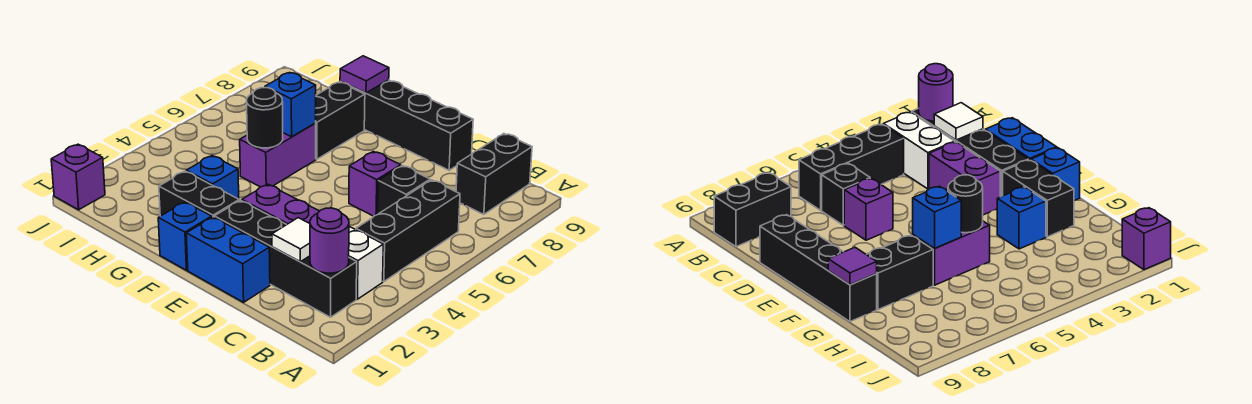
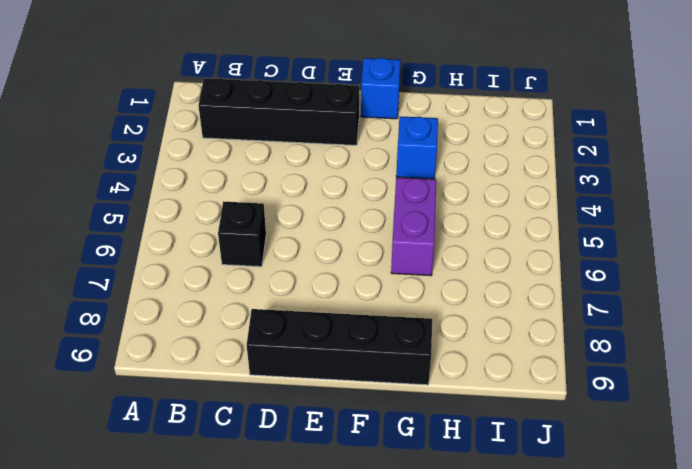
none -> white brick B3:C3 level 1
none -> black brick B4:B6 level 1
none -> black brick B8:B9 level 1

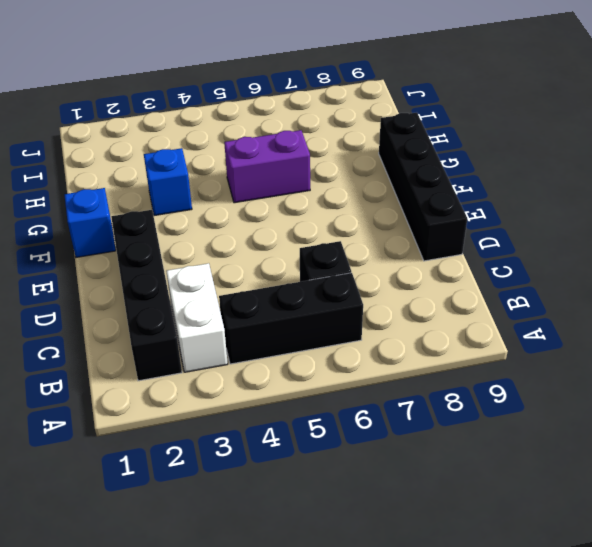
none -> black brick B8:B9 level 1
none -> blue brick D1:E1 level 1
none -> purple brick D3:E3 level 1

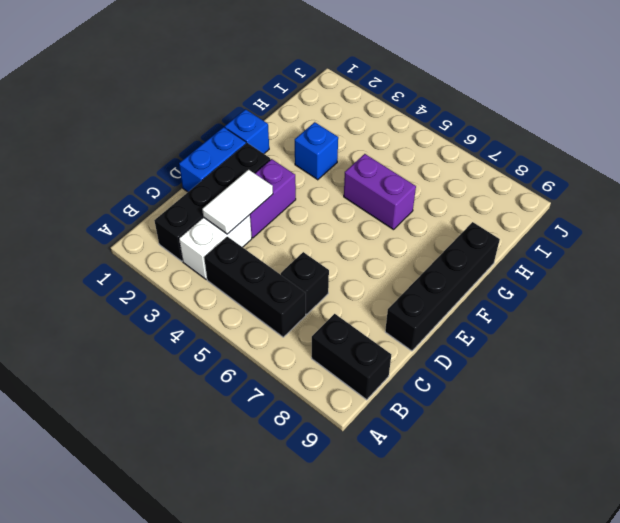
white tile C3:D3 level 2 -> none
none -> purple brick D6 level 1
none -> black brick F2:G2 level 1
none -> black brick G7:G8 level 1

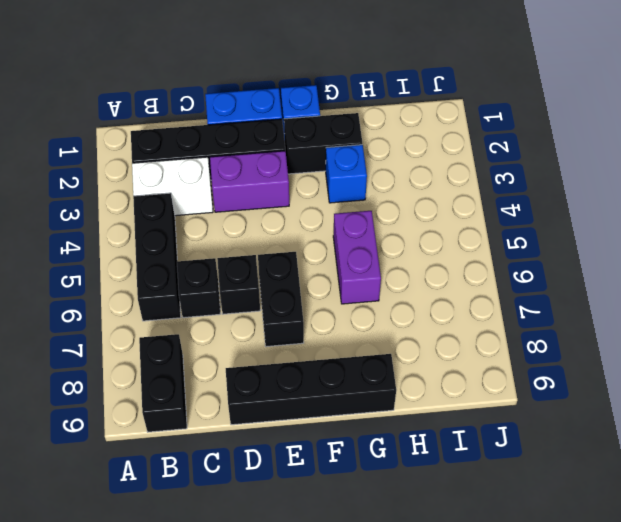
black brick D6 level 1 -> purple brick D6 level 1
black brick E6:E7 level 1 -> black brick G7:G8 level 1
none -> purple brick J1 level 1
none -> purple round brick B2 level 2
none -> white tile C2 level 2

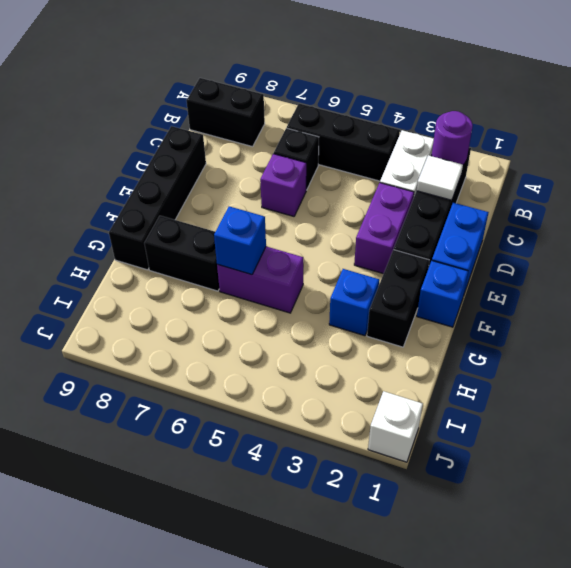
white brick J1 level 1 -> purple brick J1 level 1
none -> black round brick G5 level 2
none -> purple tile G9 level 2

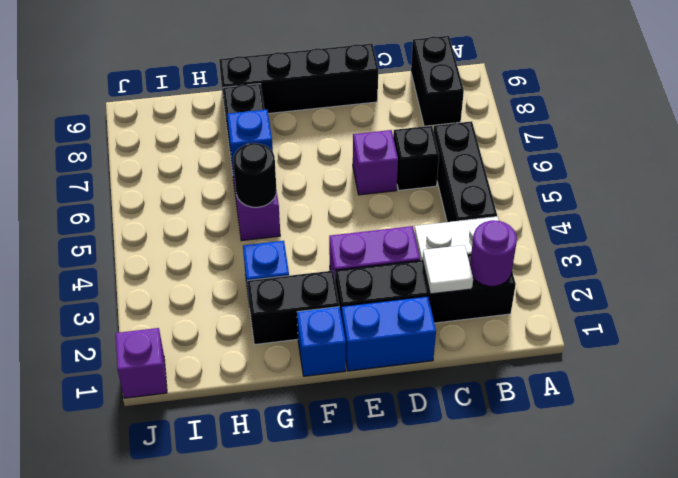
none -> purple tile G9 level 2

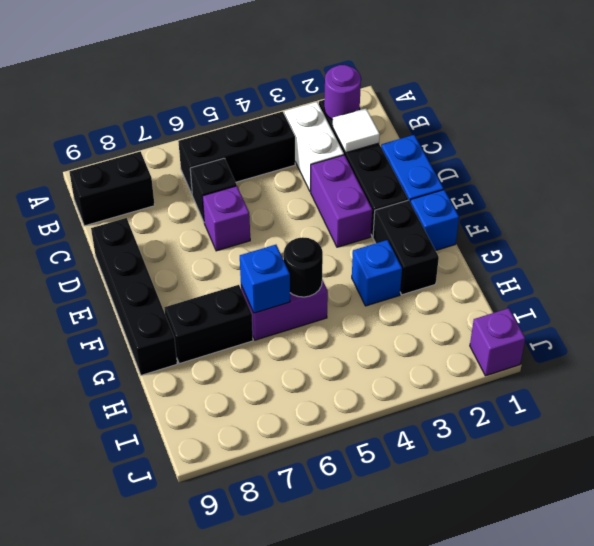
none -> purple tile G9 level 2

